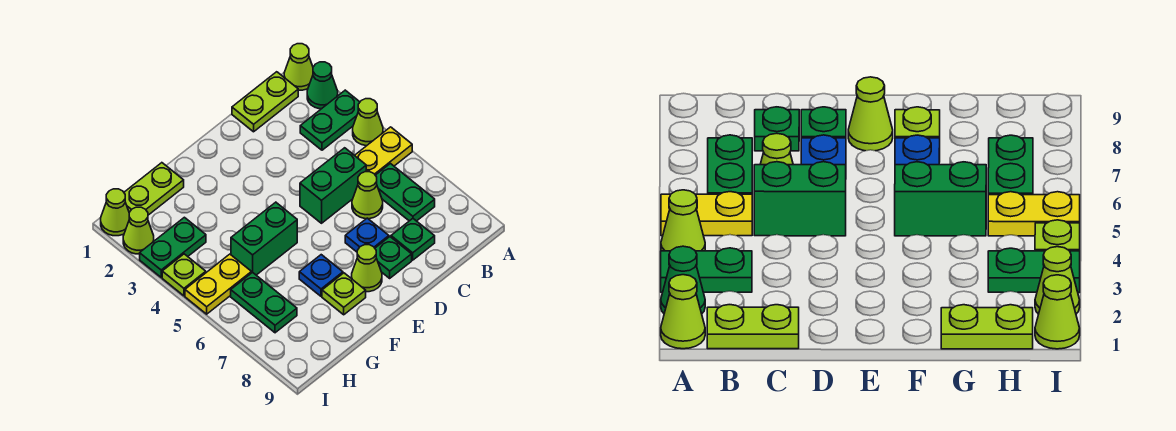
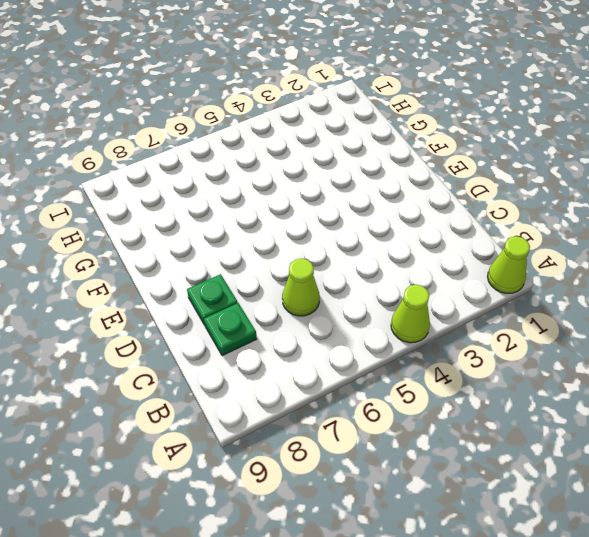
none -> green cone A2 level 1
none -> green plate A3:B3 level 1
none -> yellow plate A5:B5 level 1

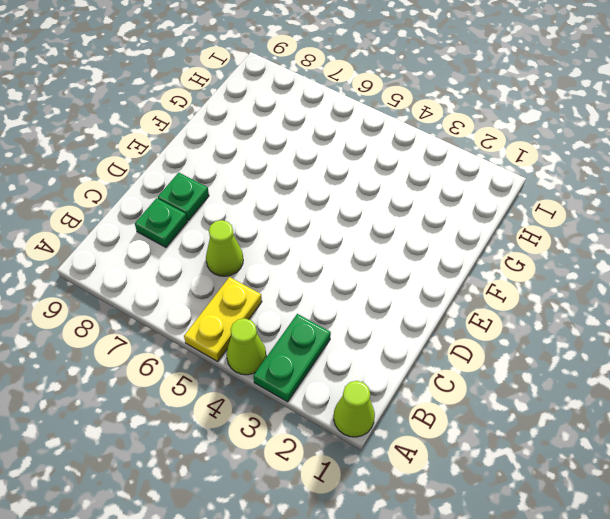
none -> green cone A2 level 1
none -> lime plate B1:C1 level 1
none -> green plate B6:B7 level 1

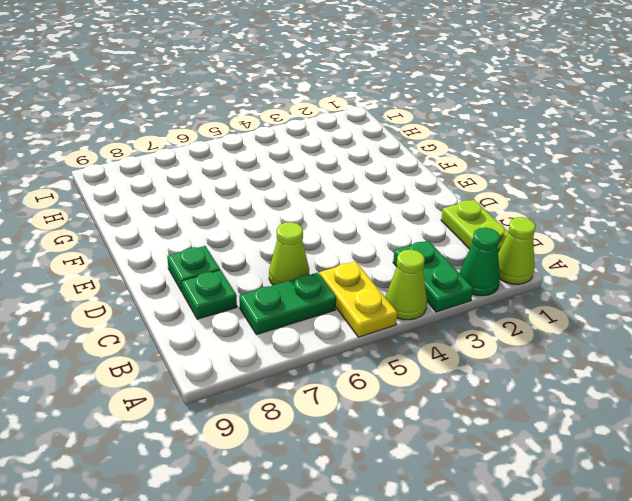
none -> green brick C5:D5 level 1
none -> blue plate D7 level 1
none -> lime cone E8 level 1

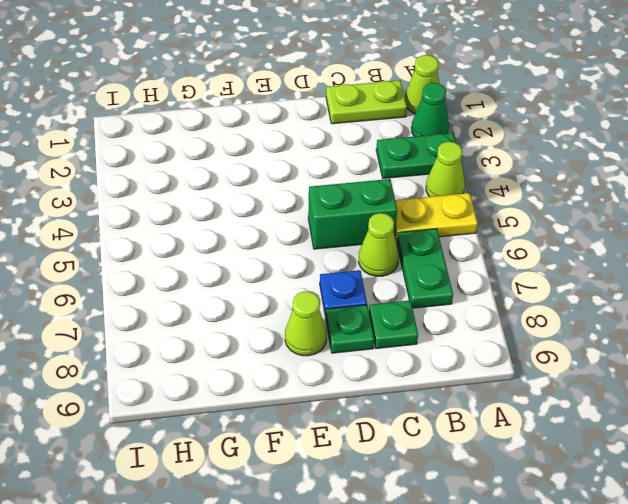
none -> green brick F5:G5 level 1
none -> blue plate F7 level 1
none -> lime plate F8 level 1

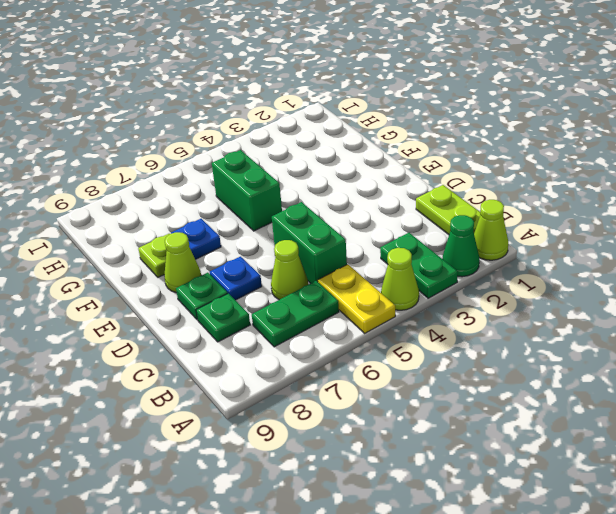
none -> lime plate G1:H1 level 1
none -> green plate H3:I3 level 1
none -> yellow plate H5:I5 level 1

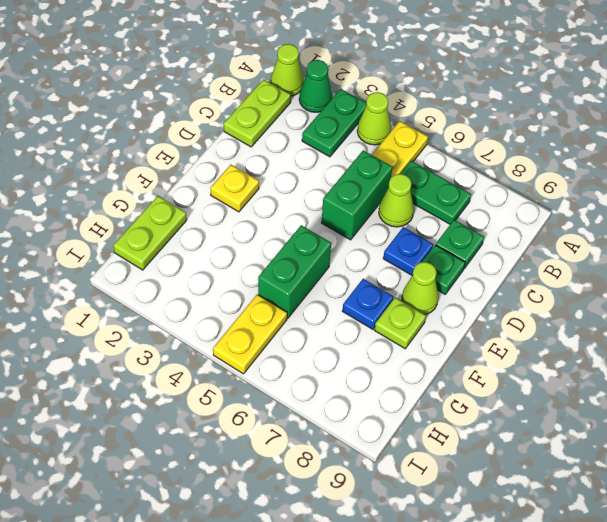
yellow plate E2 level 1 -> none
none -> green plate H3:I3 level 1
none -> green plate H6:H7 level 1
none -> lime cone I1 level 1

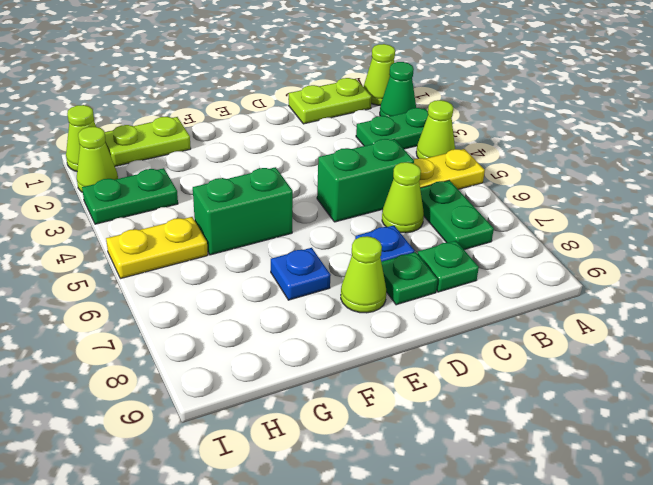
none -> lime plate F8 level 1
none -> green plate H6:H7 level 1
none -> lime plate I4 level 1

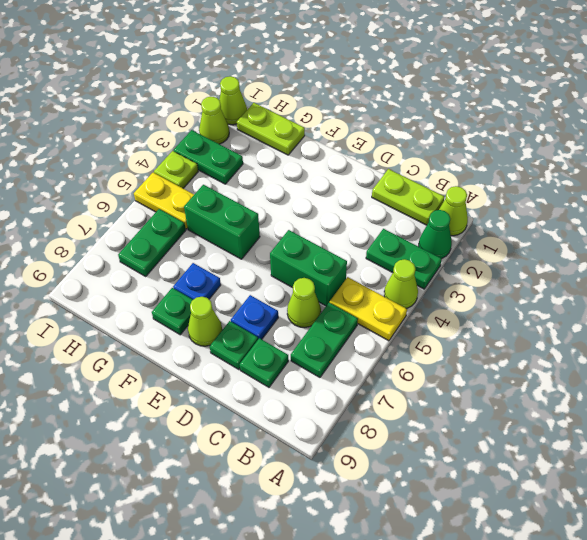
green plate F8 level 1 -> lime plate F8 level 1

